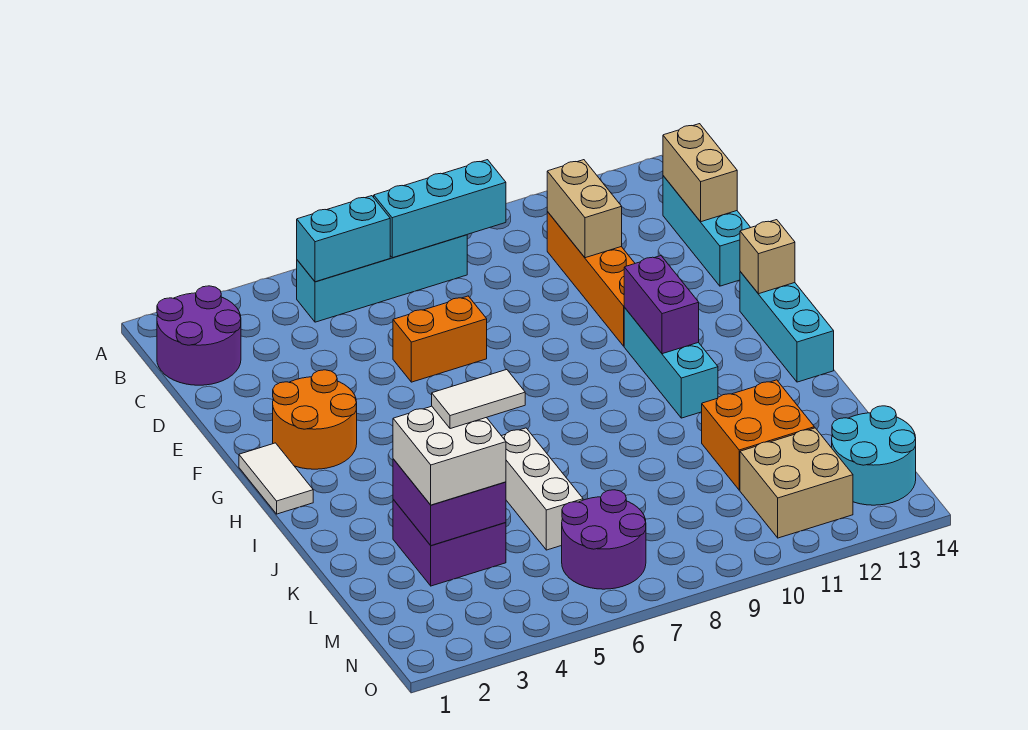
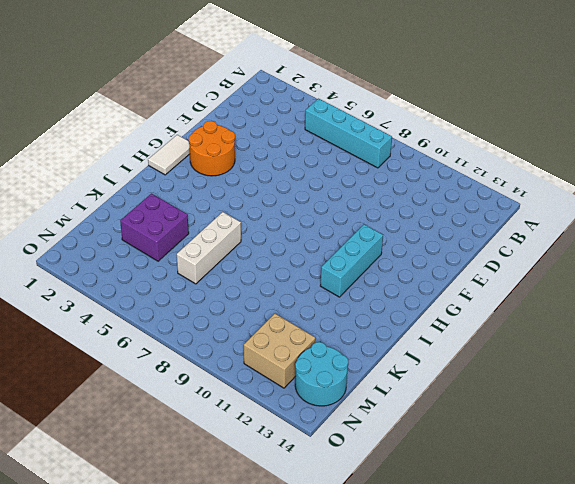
none -> purple round brick B1:C2 level 1
none -> orange brick C11:F11 level 1
none -> cyan brick C14:E14 level 1

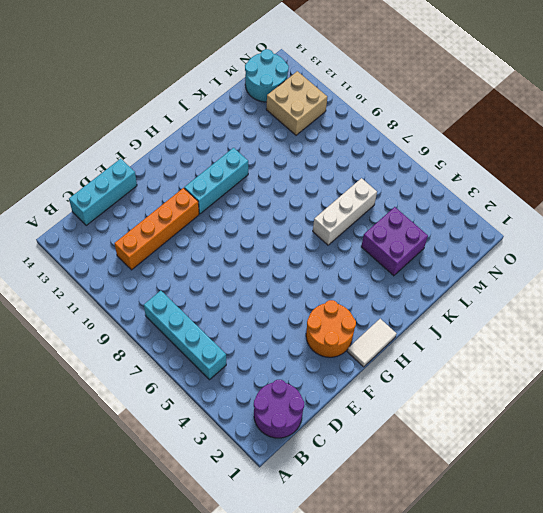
none -> orange brick E6:E7 level 1
none -> cyan brick G14:I14 level 1
none -> orange brick K11:L12 level 1

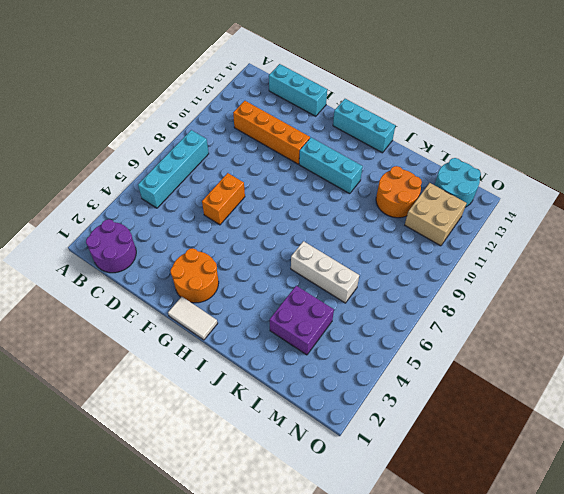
orange round brick K11:L12 level 1 -> orange brick K11:L12 level 1
none -> purple round brick M6:N7 level 1
none -> cyan brick B5:B6 level 2
none -> cyan brick B7:B9 level 2

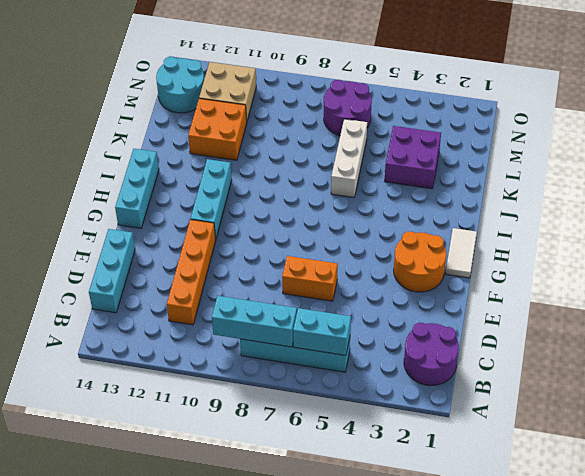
none -> tan brick C11:D11 level 2
none -> tan brick C14:D14 level 2
none -> purple brick G11:H11 level 2

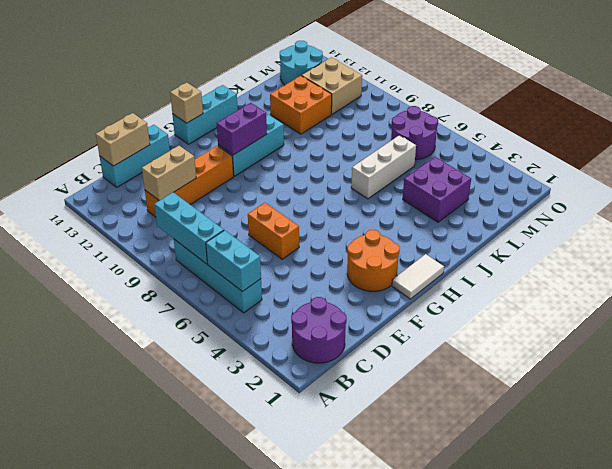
none -> purple brick K3:L4 level 2
none -> white brick K3:L4 level 3
none -> white tile K4:K5 level 4

